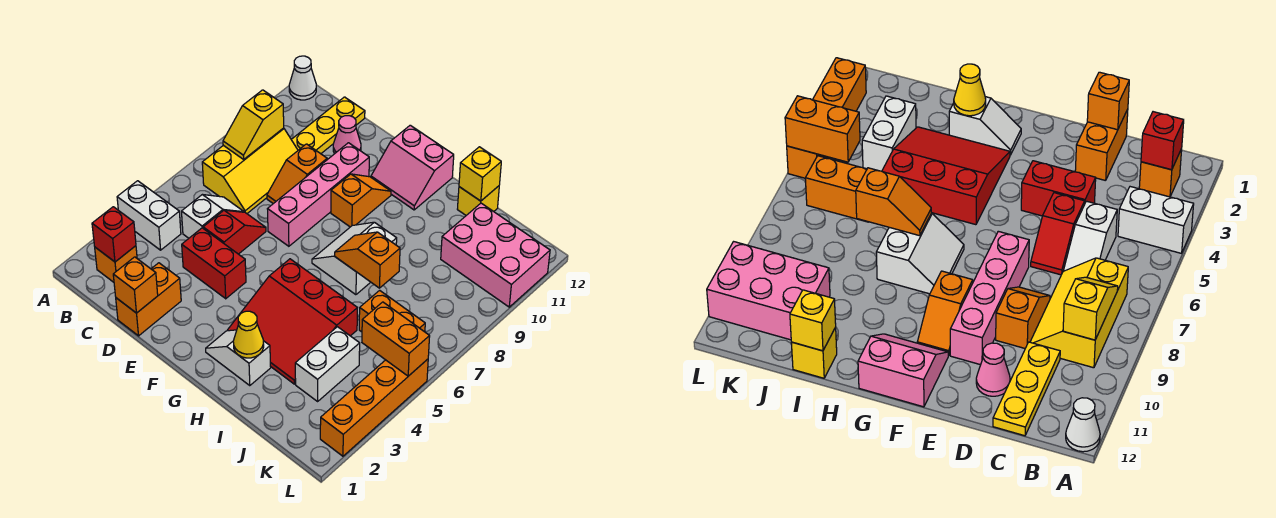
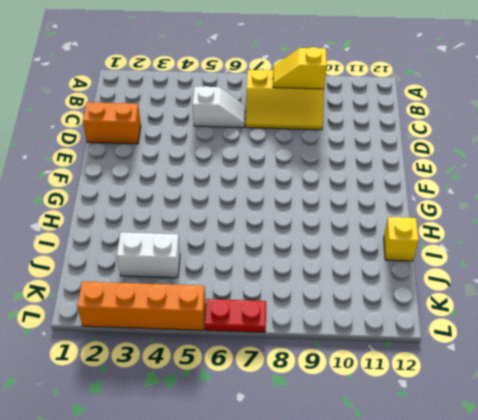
red plate L6:L7 level 1 -> none
none -> white brick A4:B4 level 1
none -> white cone A12 level 1
none -> orange brick B2 level 1

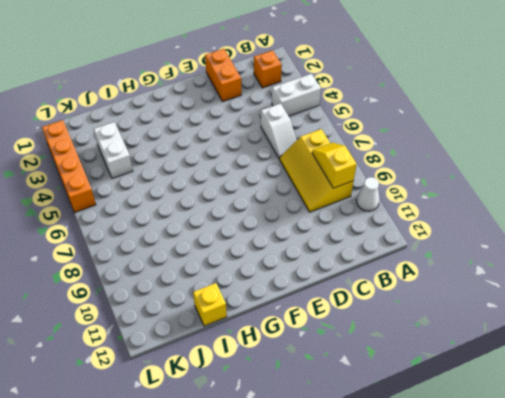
white cone A10 level 1 -> white cone A12 level 1
none -> yellow plate C10:C12 level 1
none -> red brick D4:E4 level 1
none -> red slope D5:D6 level 1 top 5

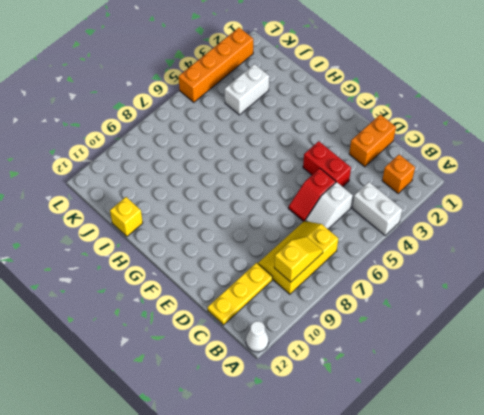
none -> orange slope D8:D9 level 1 top 9
none -> pink cone D11 level 1
none -> pink brick E7:E10 level 1

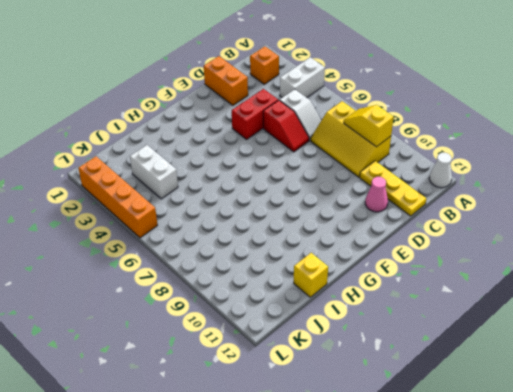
none -> orange slope D8:D9 level 1 top 9
none -> pink brick E7:E10 level 1
none -> orange slope F9:F10 level 1 top 9

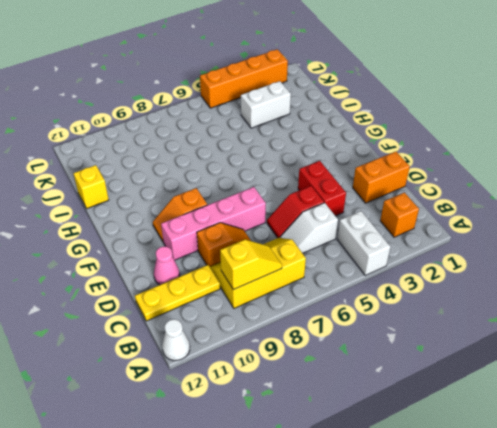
none -> pink slope F11:G12 level 1 top 12
none -> white slope G2:H2 level 1 top H
none -> red slope G3:I5 level 1 top 5

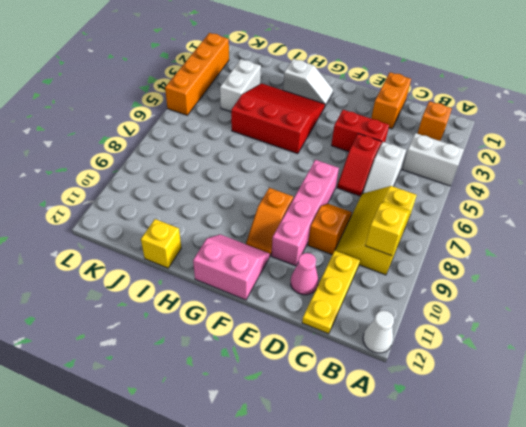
none -> white slope G7:H8 level 1 top H
none -> orange brick J6:K6 level 1
none -> pink brick J10:L11 level 1

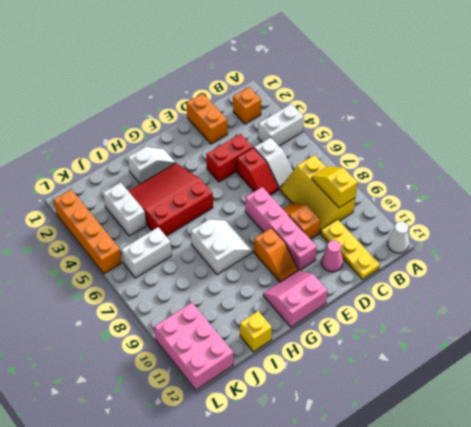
white brick J6:K6 level 1 -> orange brick J6:K6 level 1
pink brick K10:L12 level 1 -> pink brick J10:L11 level 1
none -> red brick B2 level 2
none -> orange brick D1 level 2
none -> yellow cone H2 level 2

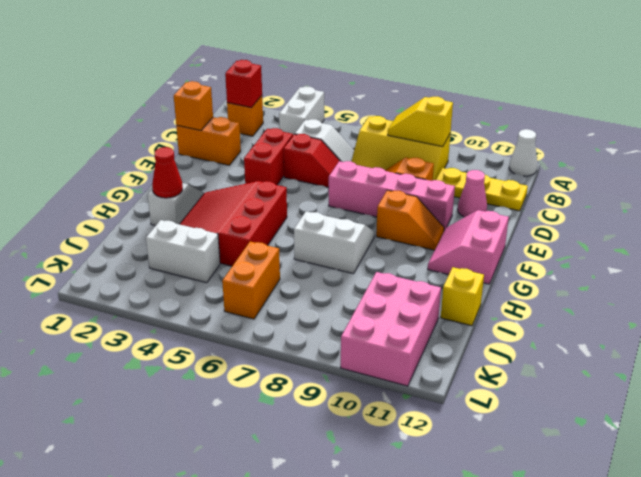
red cone H2 level 2 -> yellow cone H2 level 2
none -> orange brick L2:L5 level 1
none -> orange slope H7:I7 level 2 top I
none -> yellow brick I12 level 2

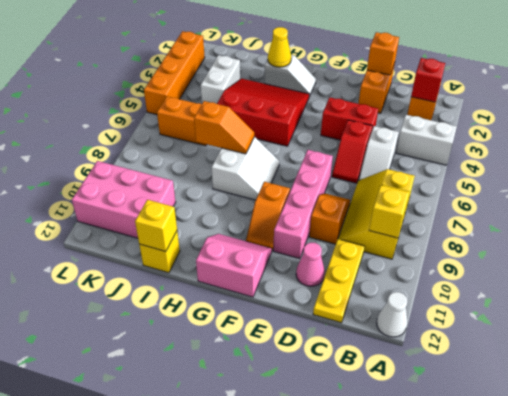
none -> orange brick K5:L5 level 2

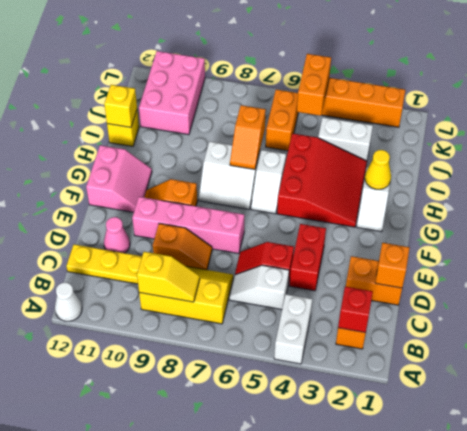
white slope G6:H6 level 1 top H -> none

